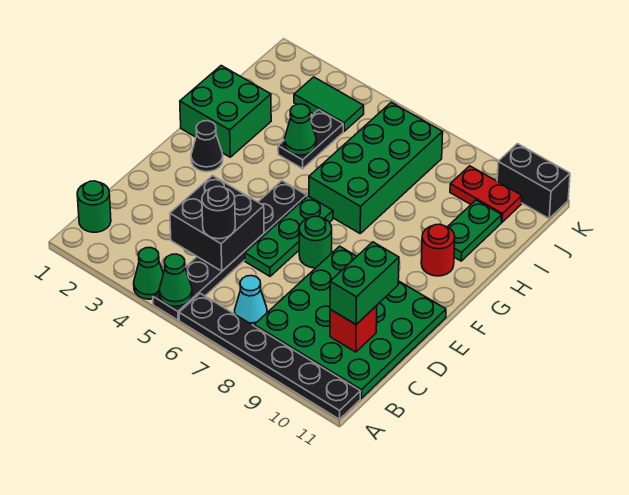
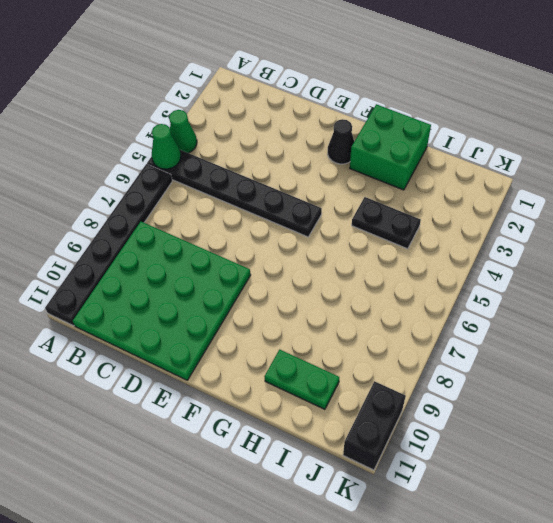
none -> green round brick B1 level 1
none -> cyan cone B7 level 1
none -> green plate D6:F6 level 1

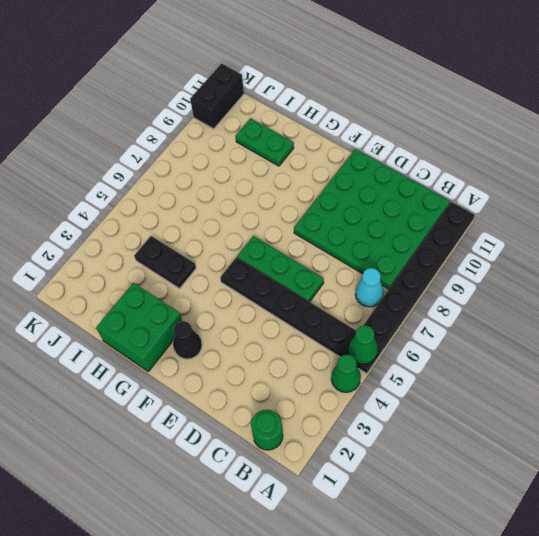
none -> green round brick E7 level 1
none -> green brick G6:J7 level 1
none -> red round brick G10 level 1

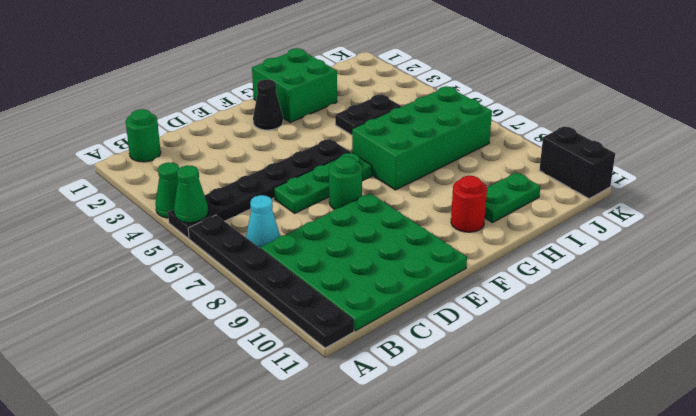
none -> green tile J3:J4 level 1
none -> red plate J9:J10 level 1
none -> black brick C4:D5 level 2

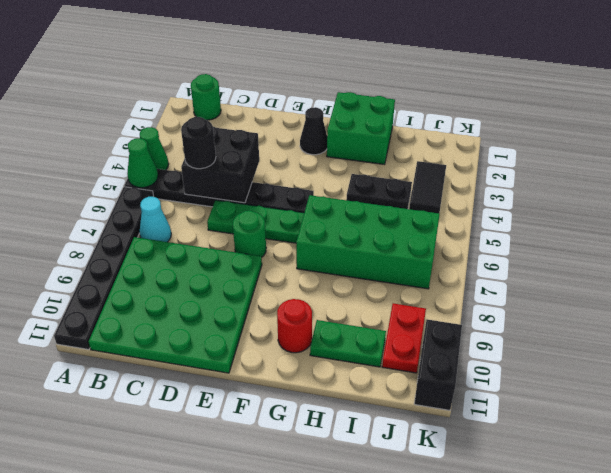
black tile J3:J4 level 1 -> green tile J3:J4 level 1
none -> red brick C10 level 2
none -> green cone H4 level 2
none -> green brick C10:D10 level 3

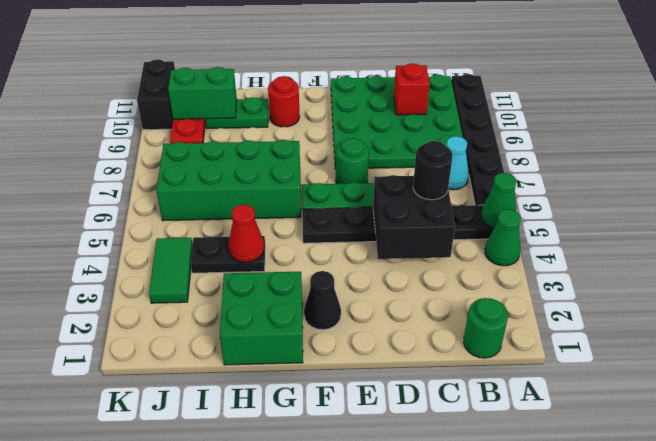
red cone H4 level 2 -> green cone H4 level 2
green brick I10:J10 level 2 -> green brick C10:D10 level 3

